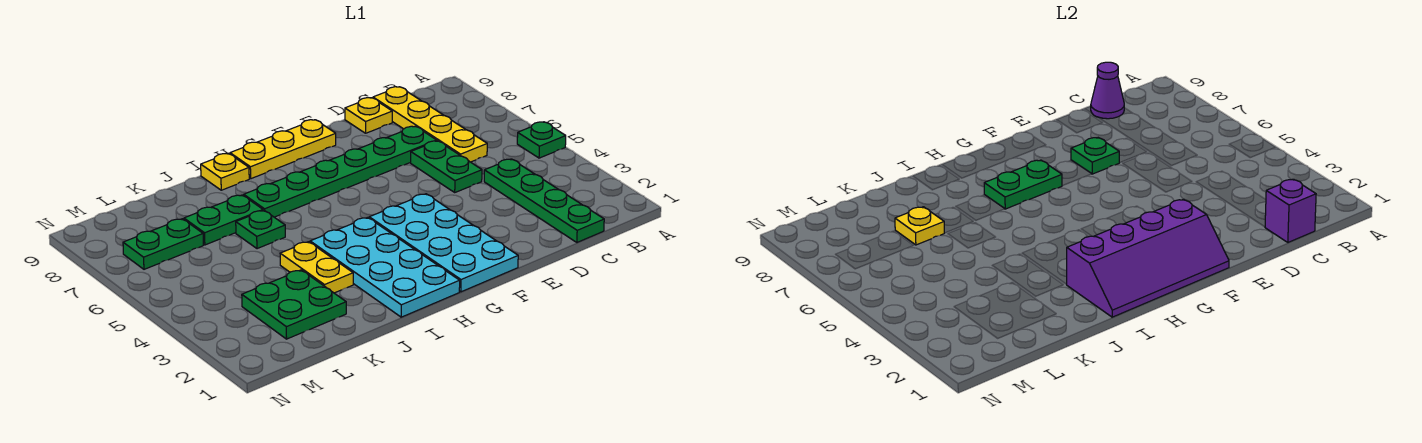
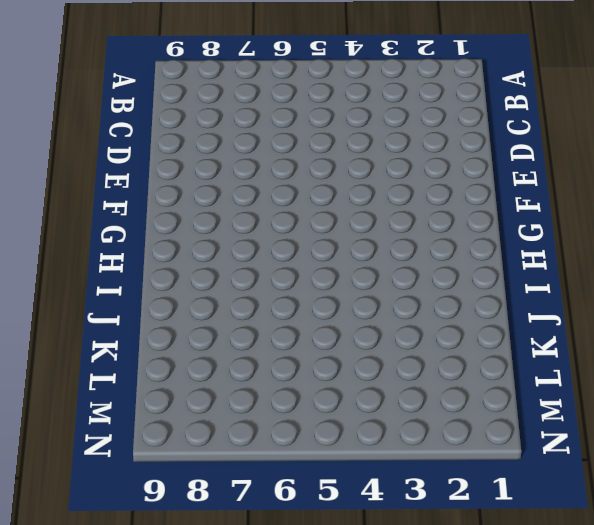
none -> green plate A5 level 1
none -> green plate C1:C4 level 1
none -> yellow plate C6:C9 level 1

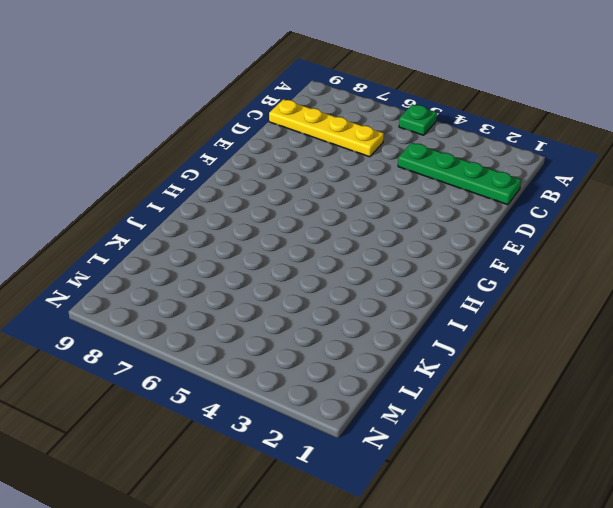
none -> green plate D5:D6 level 1
none -> green plate D7:I7 level 1
none -> yellow plate D9 level 1

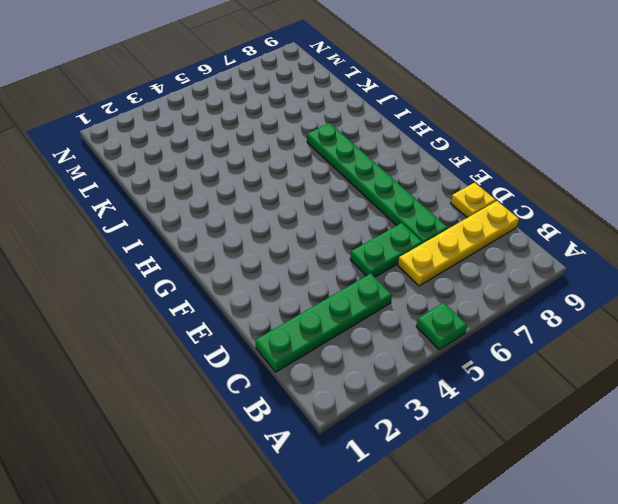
none -> cyan plate F1:G4 level 1
none -> yellow plate F9:H9 level 1
none -> cyan plate H1:I4 level 1

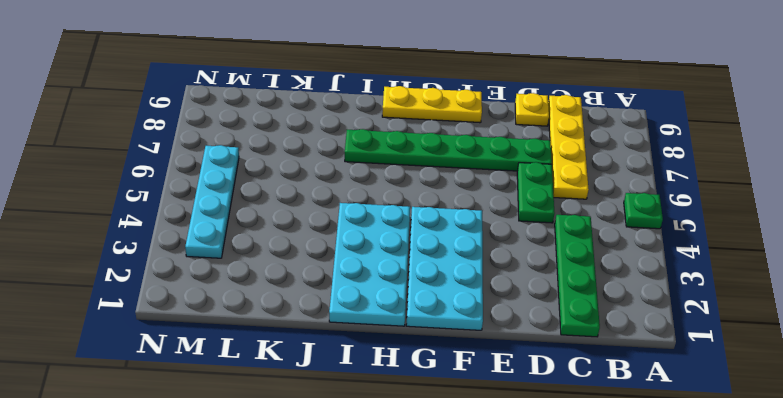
cyan plate M3:M6 level 1 -> none
none -> yellow plate I9 level 1
none -> yellow plate J3:J4 level 1
none -> green plate J6 level 1

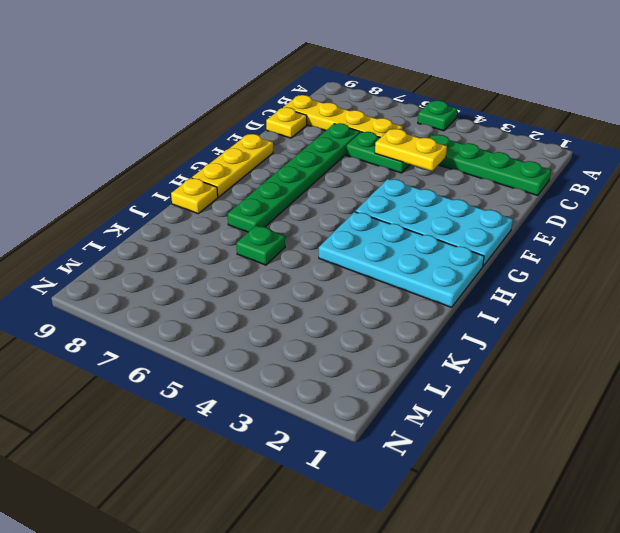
yellow plate D4:D5 level 2 -> yellow plate J3:J4 level 1
none -> green plate J7:K7 level 1
none -> green plate K2:L3 level 1
none -> green plate L7:M7 level 1

